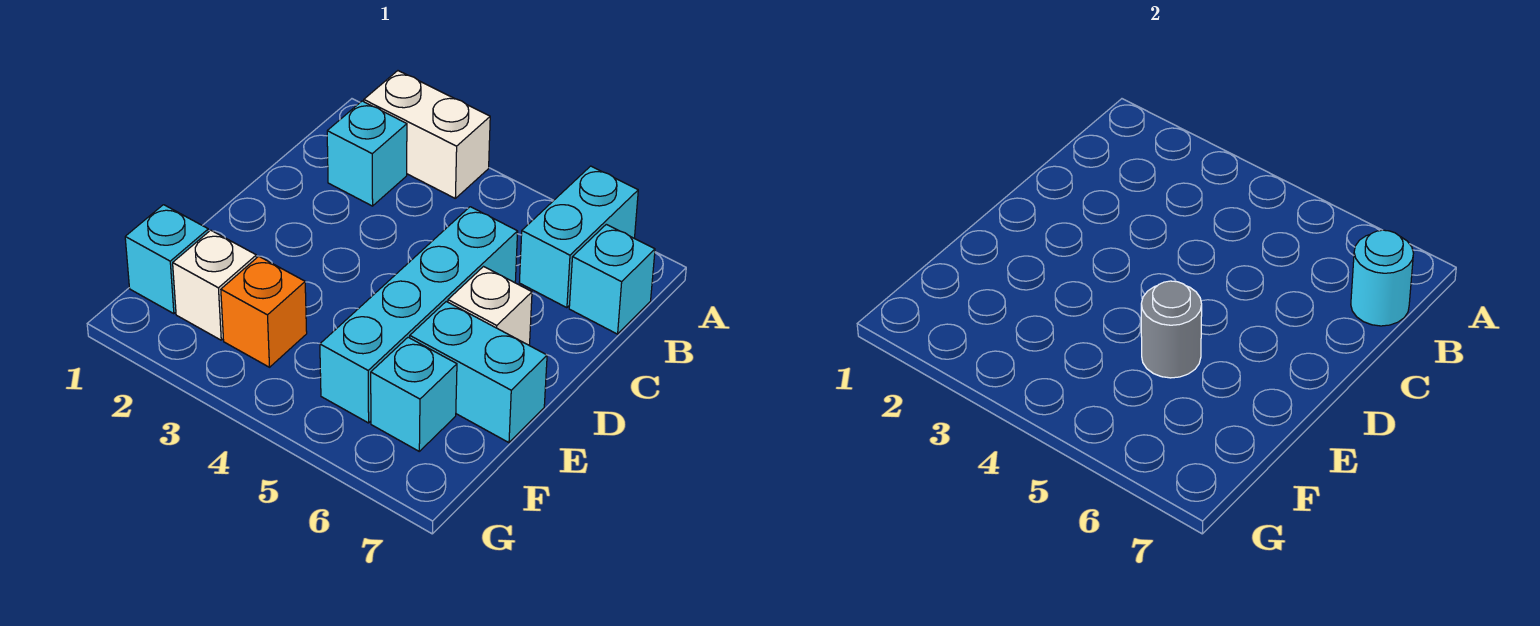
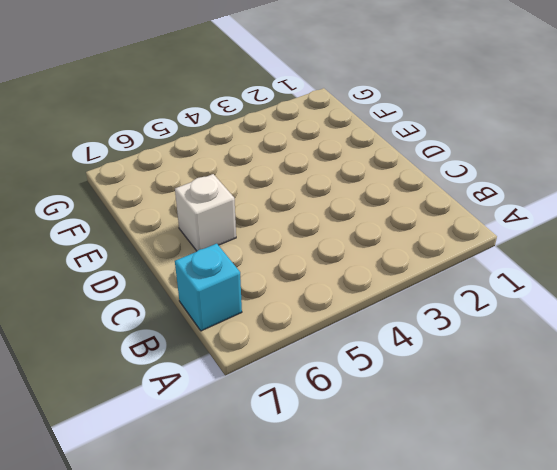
none -> white brick A2:A3 level 1
none -> cyan brick A6:B6 level 1
none -> cyan brick B2 level 1

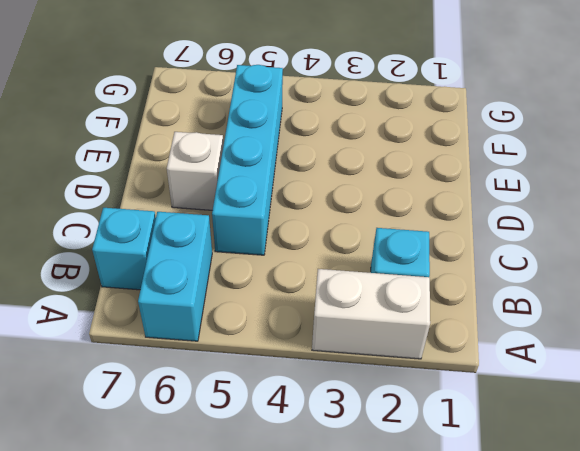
none -> cyan brick E6:E7 level 1
none -> cyan brick F1 level 1
none -> white brick F2 level 1

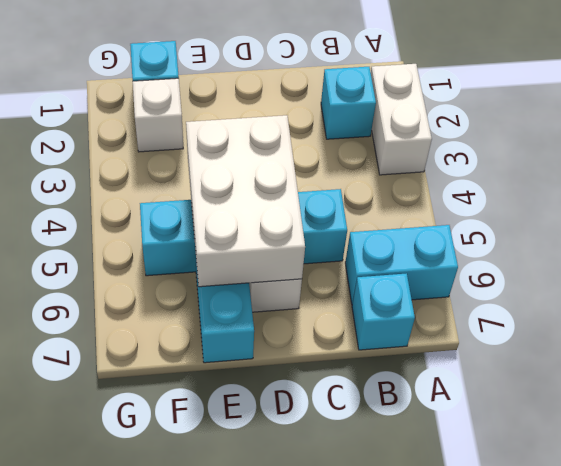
white brick D4:E6 level 2 -> grey round brick E5 level 2
none -> orange brick F3 level 1
none -> cyan brick F6 level 1
none -> cyan round brick B7 level 2

